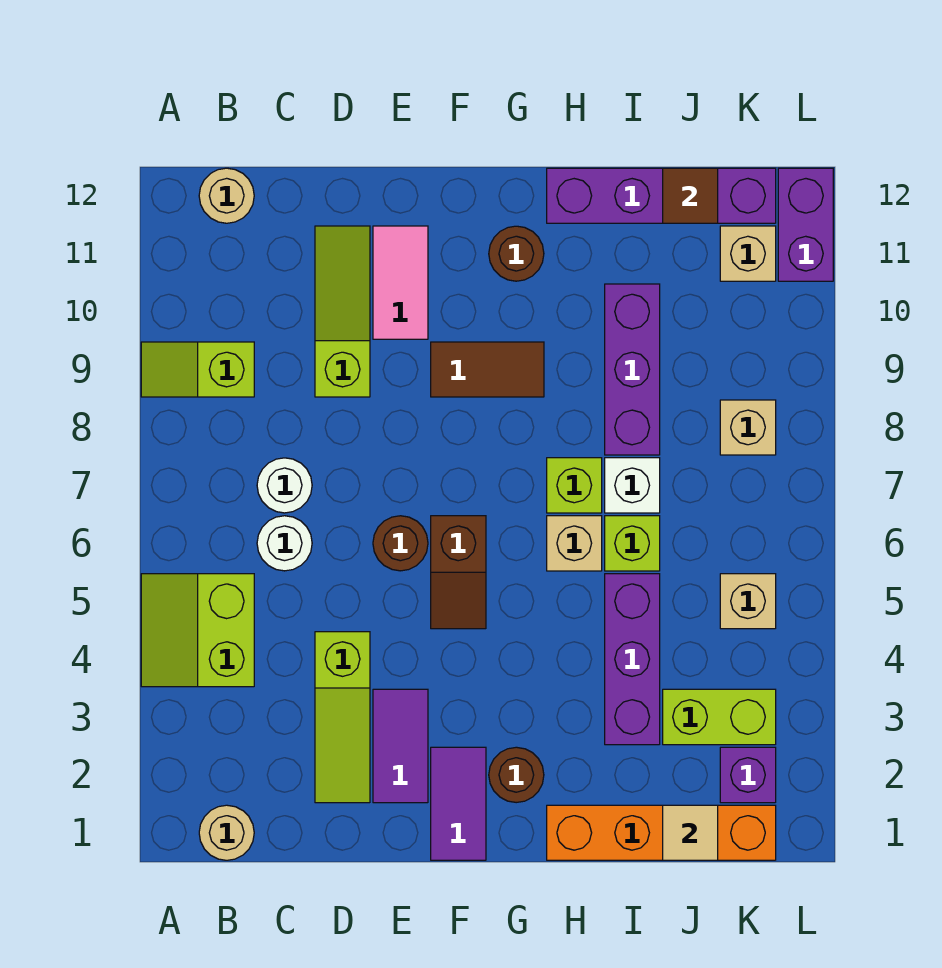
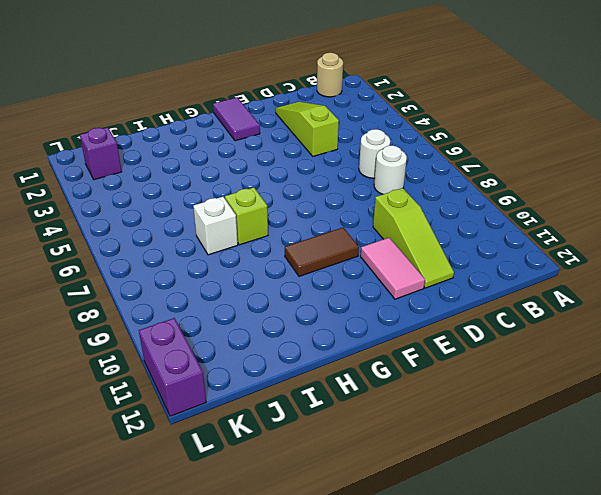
none -> lime slope A4:B5 level 1 top B
none -> lime slope A9:B9 level 1 top B
none -> tan round brick B12 level 1
none -> purple tile E2:E3 level 1

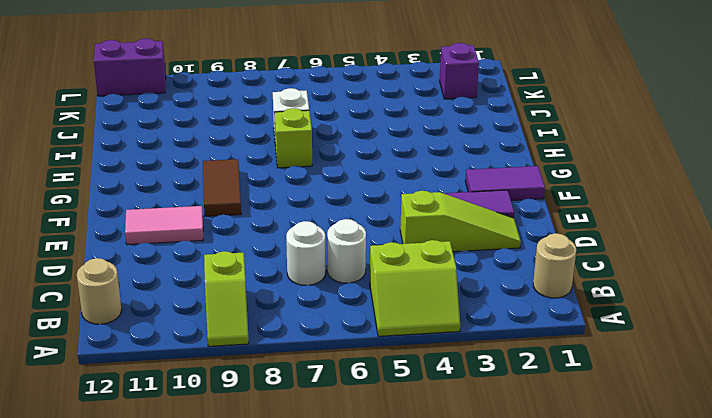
none -> lime slope D9:D11 level 1 top 9
none -> brown round brick E6 level 1
none -> brown slope F5:F6 level 1 top 6
none -> brown round brick G2 level 1

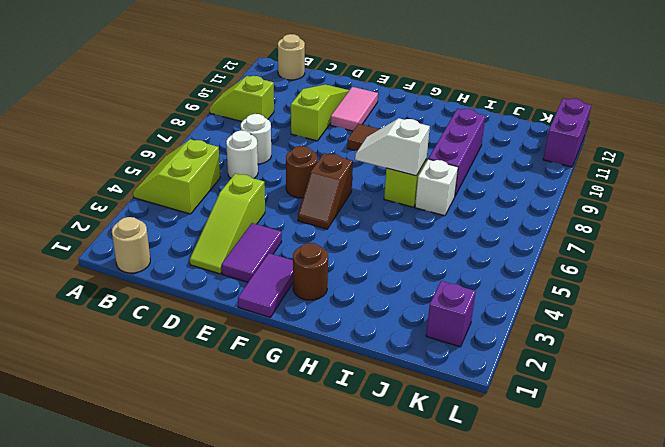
white slope G7:H7 level 2 top H -> none
none -> brown round brick G11 level 1
none -> orange brick H1:K1 level 1
none -> tan brick H6 level 1
none -> purple brick H12:K12 level 1

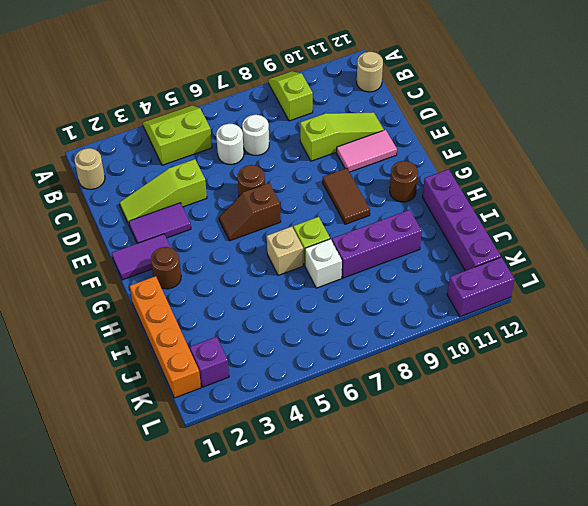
none -> purple brick I3:I5 level 1
none -> lime brick I6 level 1
none -> lime brick J3:K3 level 1
none -> tan brick K5 level 1

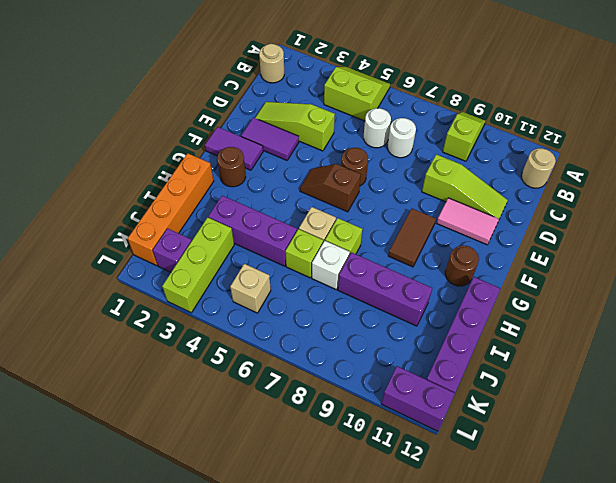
lime brick J3:L3 level 1 -> lime brick J3:K3 level 1
none -> tan brick K8 level 1
none -> tan brick K11 level 1
none -> tan tile J1 level 2
none -> brown tile J12 level 2

